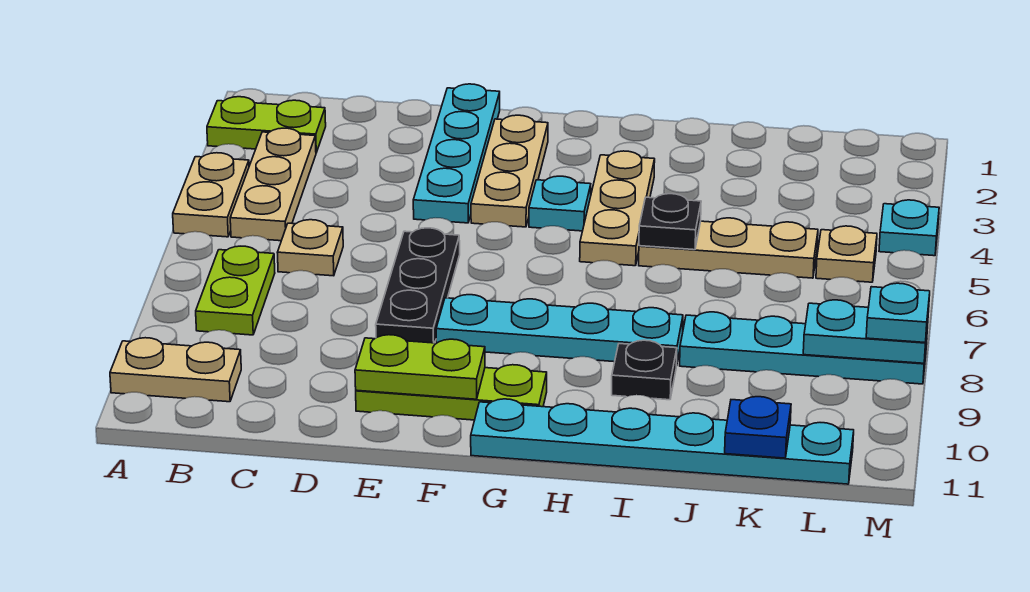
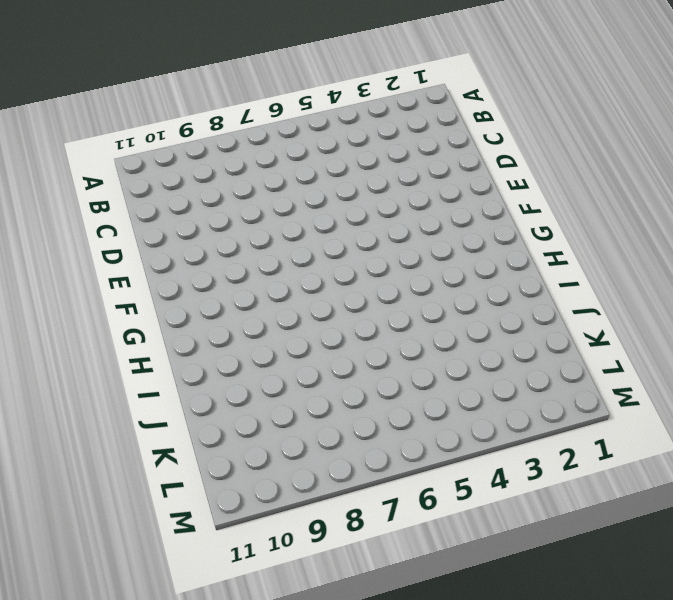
none -> lime plate A2:B2 level 1
none -> tan plate A4:A5 level 1
none -> tan plate A10:B10 level 1

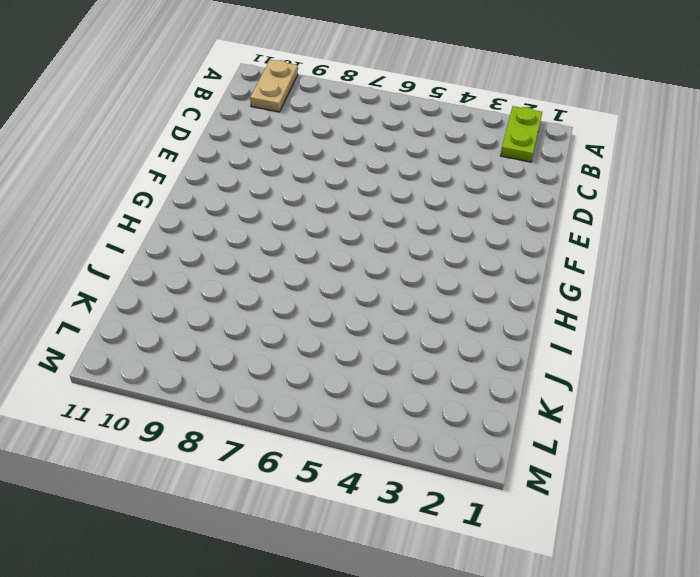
none -> tan plate A4:A5 level 1
none -> tan plate B3:B5 level 1
none -> lime plate B7:B8 level 1

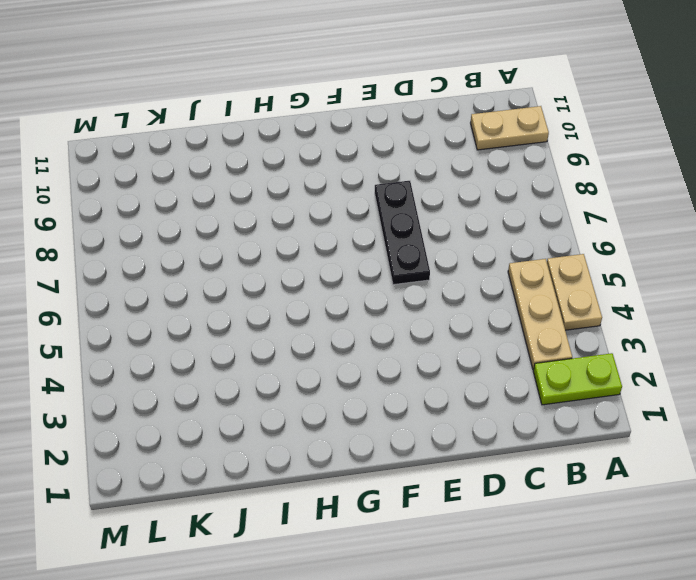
none -> lime plate B7:B8 level 1
none -> tan plate C6 level 1
none -> cyan plate E1:E4 level 1

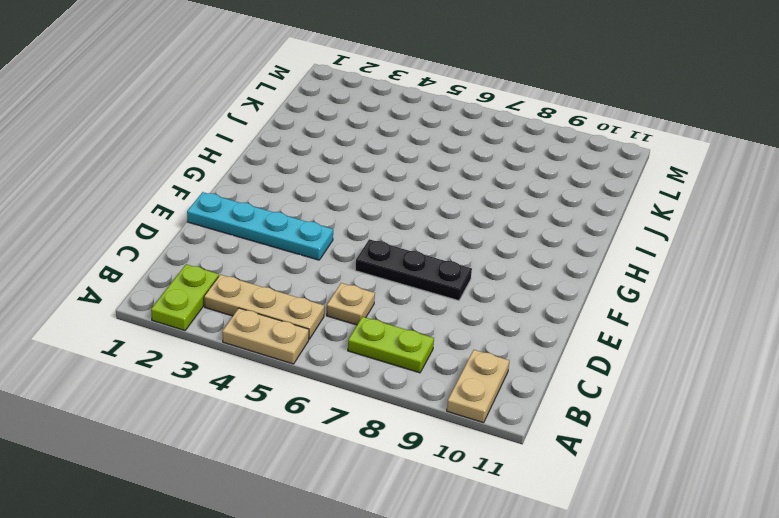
none -> lime plate E10:G10 level 1
none -> tan plate F2:F4 level 1
none -> cyan plate F8:I8 level 1

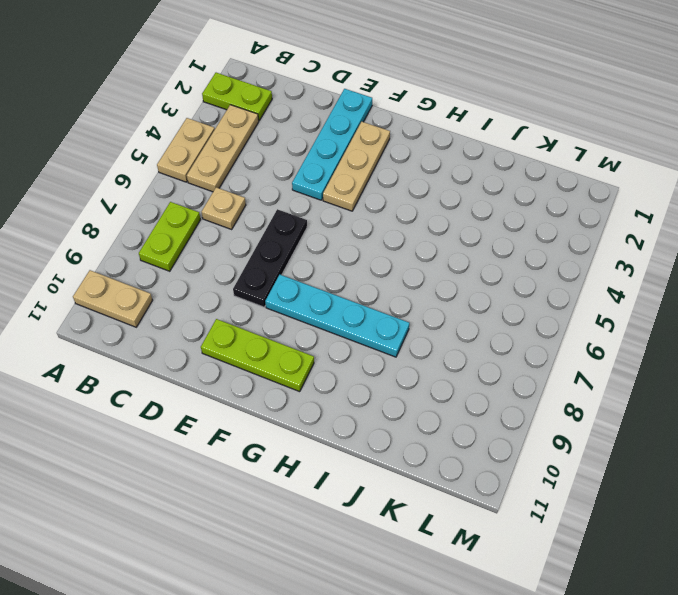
none -> cyan plate G4 level 1
none -> cyan plate G11:L11 level 1
none -> tan plate H3:H5 level 1

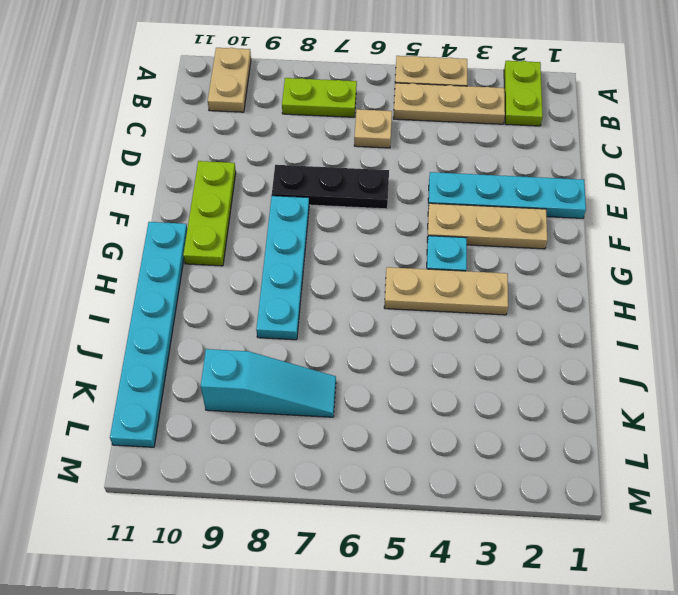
cyan slope K7:K9 level 1 top 9 -> cyan plate J8:M8 level 1
none -> tan plate I5:K5 level 1
none -> black plate I9 level 1
none -> tan plate L5 level 1

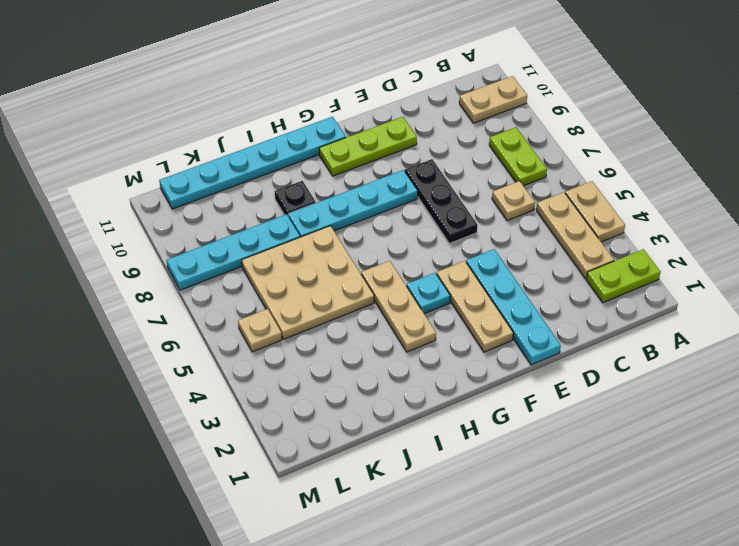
tan plate I5:K7 level 1 -> tan plate I5:K5 level 1
none -> cyan plate M4 level 1
none -> lime plate E10:F10 level 2
none -> black plate I5 level 2

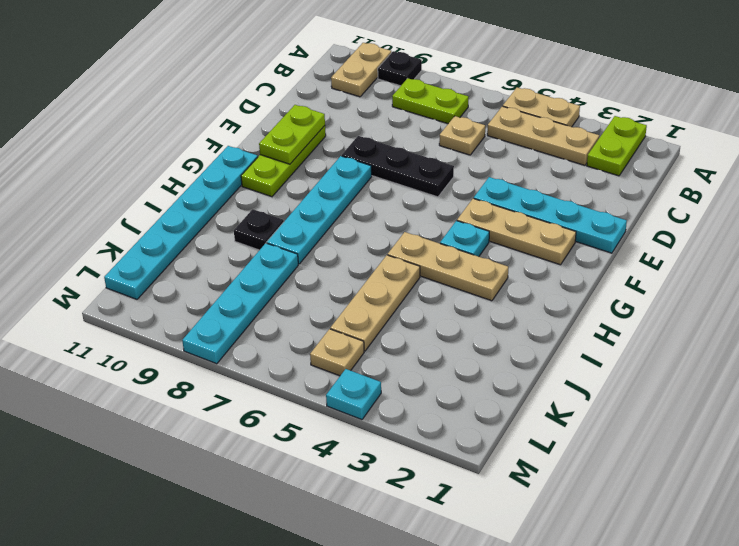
black plate A9 level 1 -> black plate I5 level 2
none -> blue plate K11 level 2
none -> cyan plate L8:M8 level 2
none -> cyan plate M8 level 3

